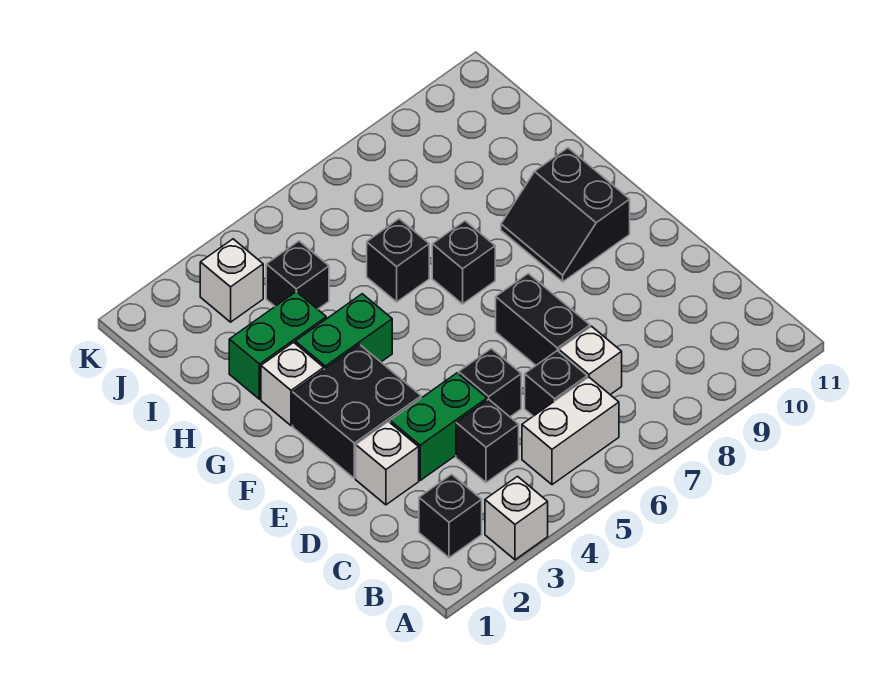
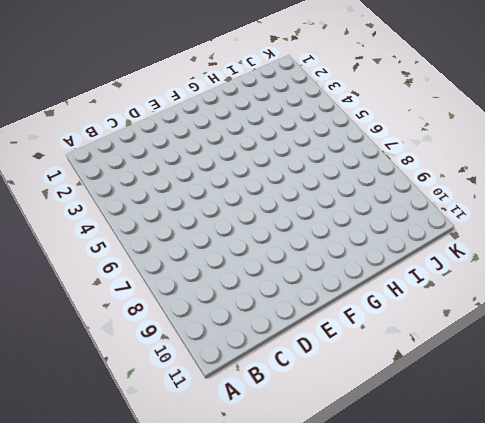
none -> white brick A3 level 1
none -> black brick B2 level 1
none -> white brick B5:B6 level 1

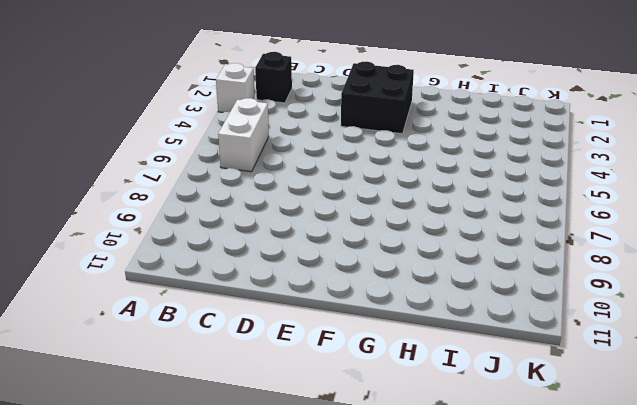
none -> black brick C4 level 1
none -> black brick C6 level 1
none -> white brick C7 level 1

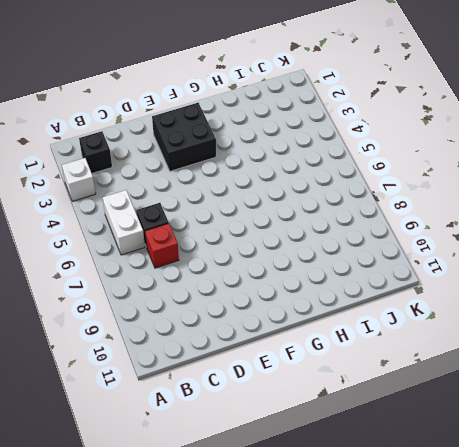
red brick C7 level 1 -> white brick C7 level 1
none -> black brick C4 level 1
none -> white brick D2 level 1
none -> green brick D3:D4 level 1

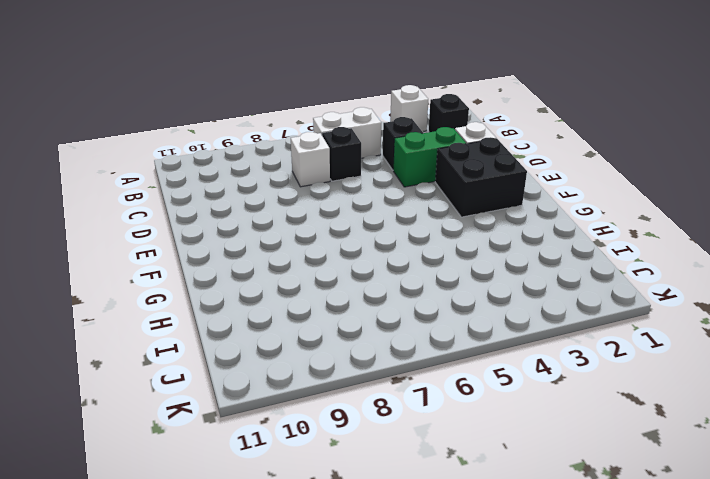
none -> black brick D5 level 1
none -> black brick D7:E7 level 1
none -> black slope F9:G10 level 1 top 10

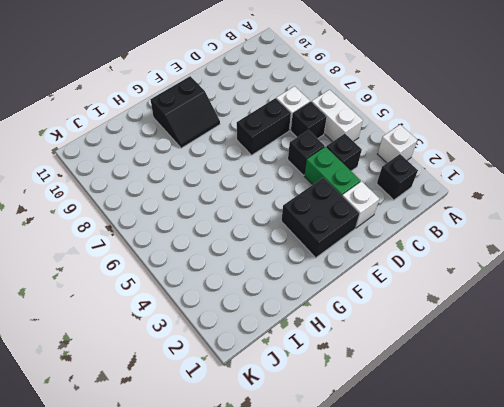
none -> white brick G2 level 1
none -> green brick G3:G4 level 1
none -> black brick G7 level 1

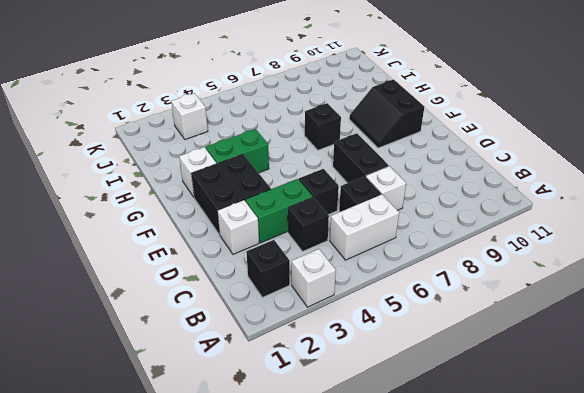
none -> green brick H2:H3 level 1
none -> black brick H6 level 1
none -> black brick I4 level 1

